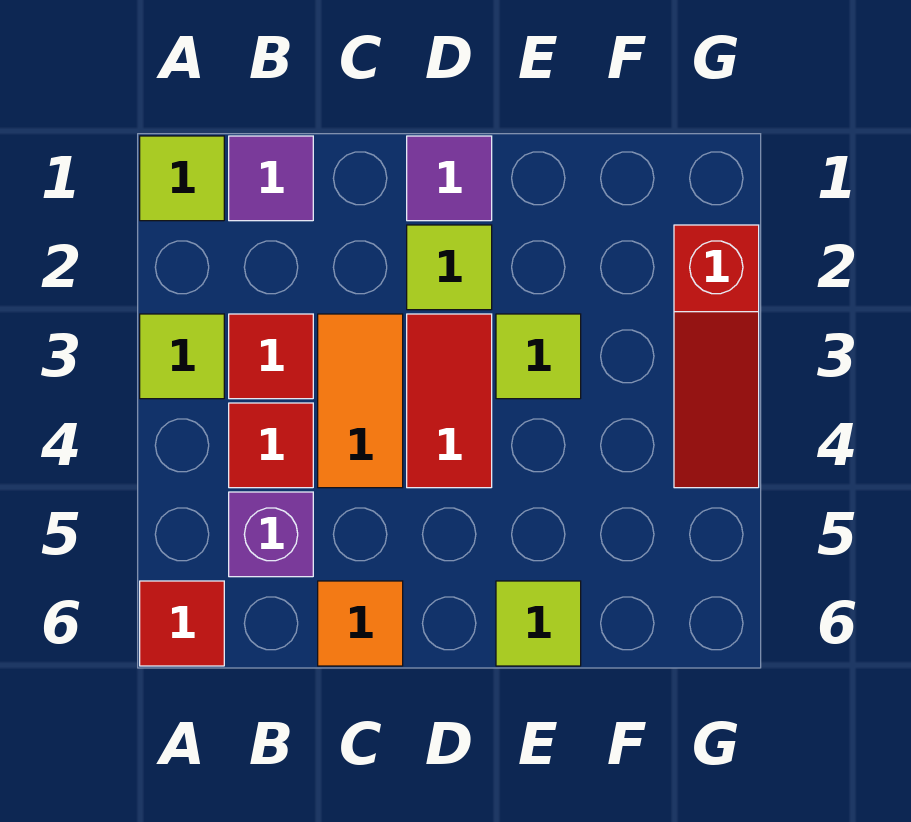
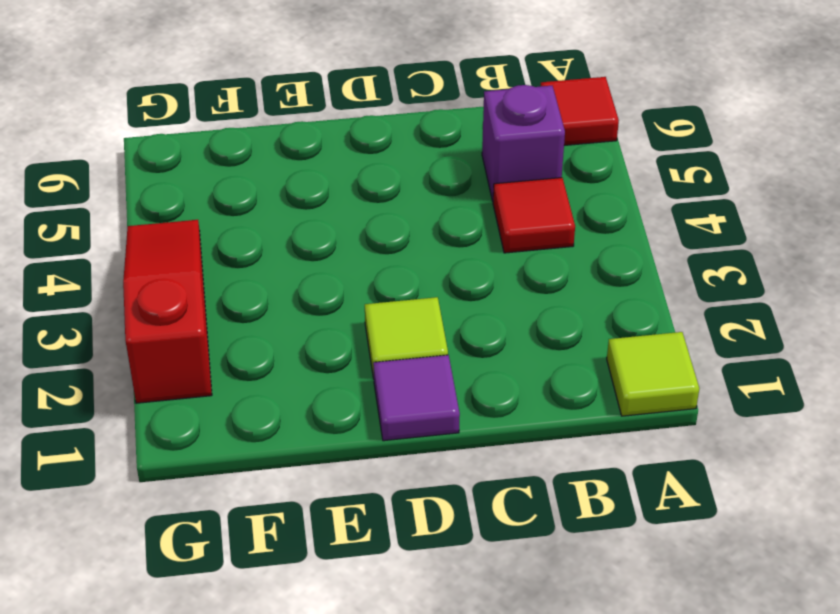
none -> lime tile A3 level 1
none -> purple tile B1 level 1
none -> red tile B3 level 1

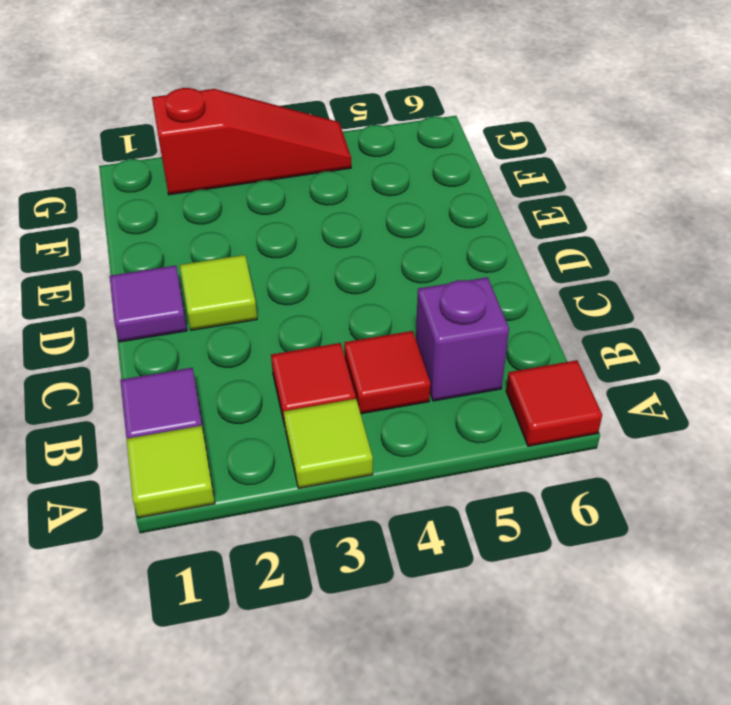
none -> orange tile C3:C4 level 1
none -> orange tile C6 level 1
none -> red tile D3:D4 level 1

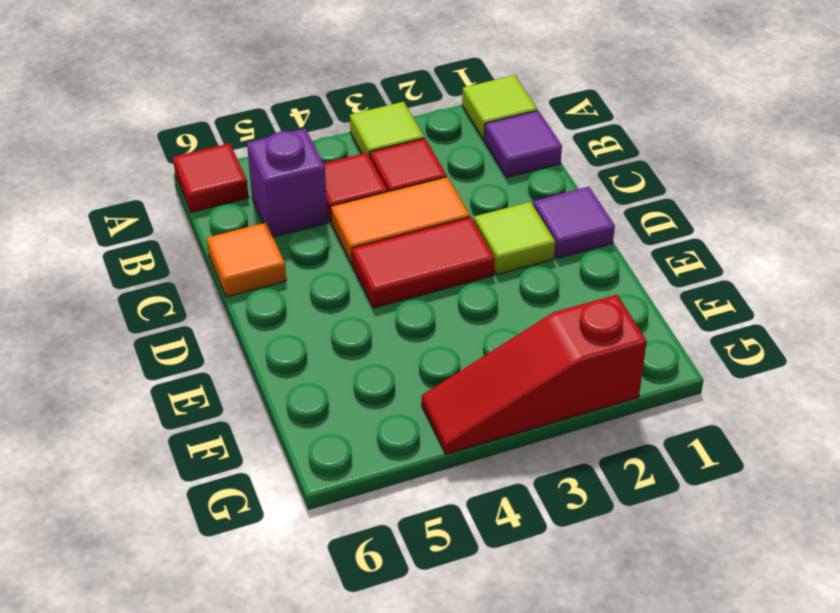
none -> lime tile E3 level 1
none -> lime tile E6 level 1

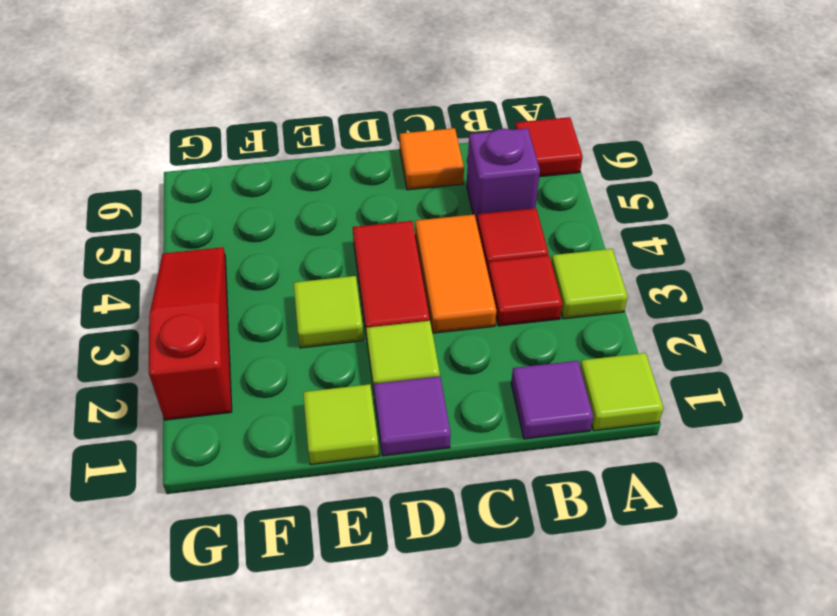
lime tile E1 level 1 -> lime tile E6 level 1

